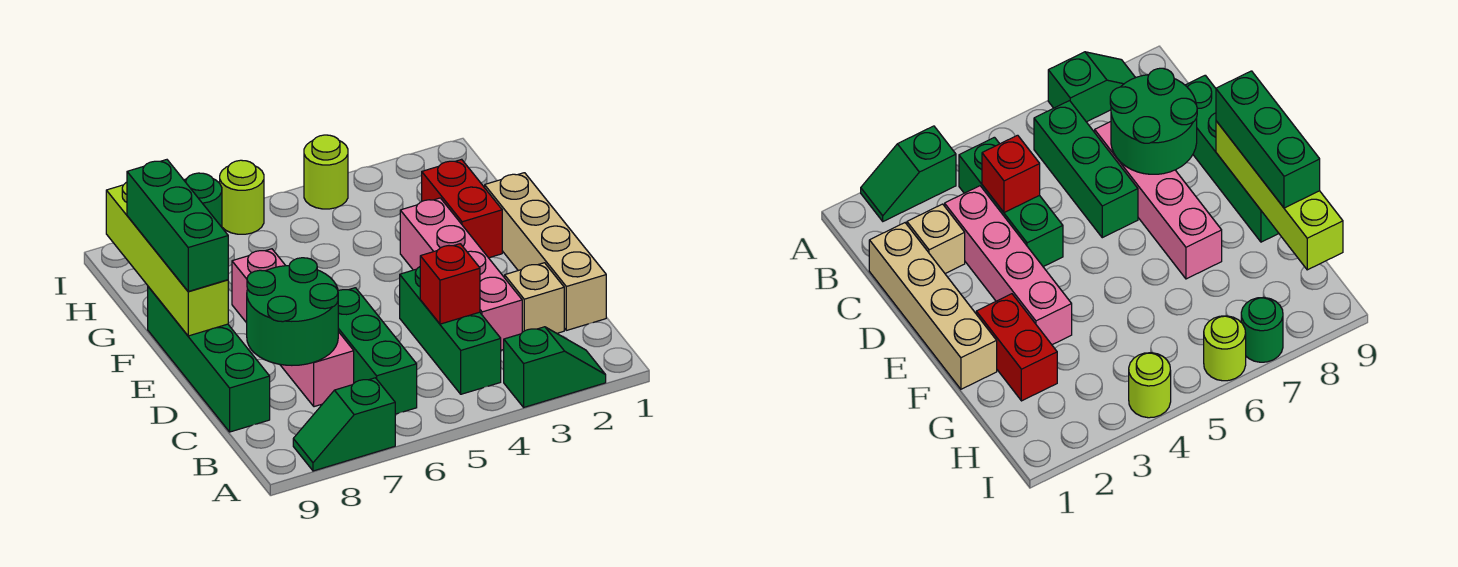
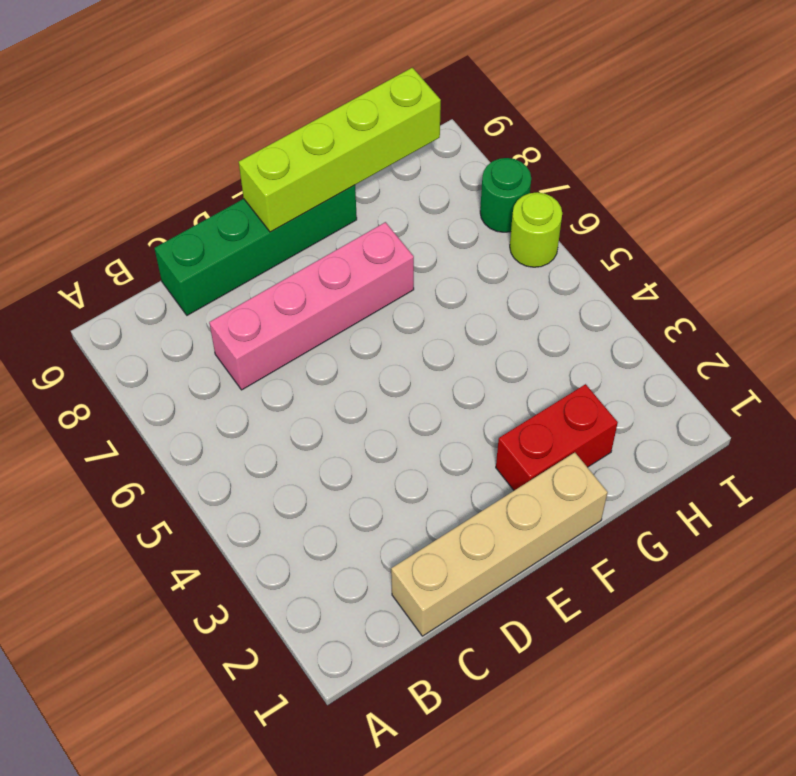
none -> green slope A2:A3 level 1 top 3
none -> green slope A7:A8 level 1 top 7
none -> green brick B4:D4 level 1

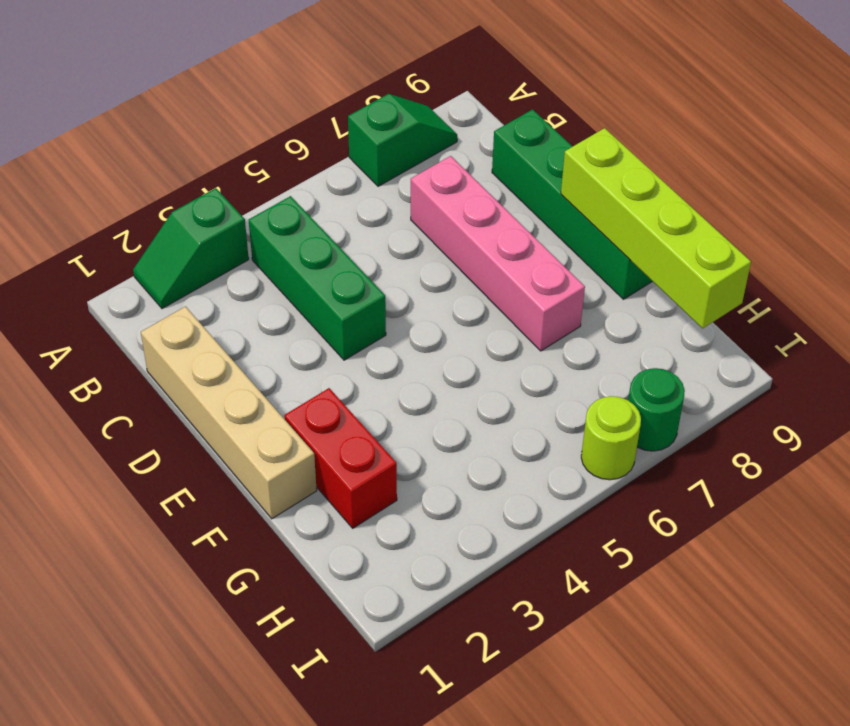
none -> green brick B6:D6 level 1
none -> tan brick C2 level 1
none -> pink brick C3:F3 level 1

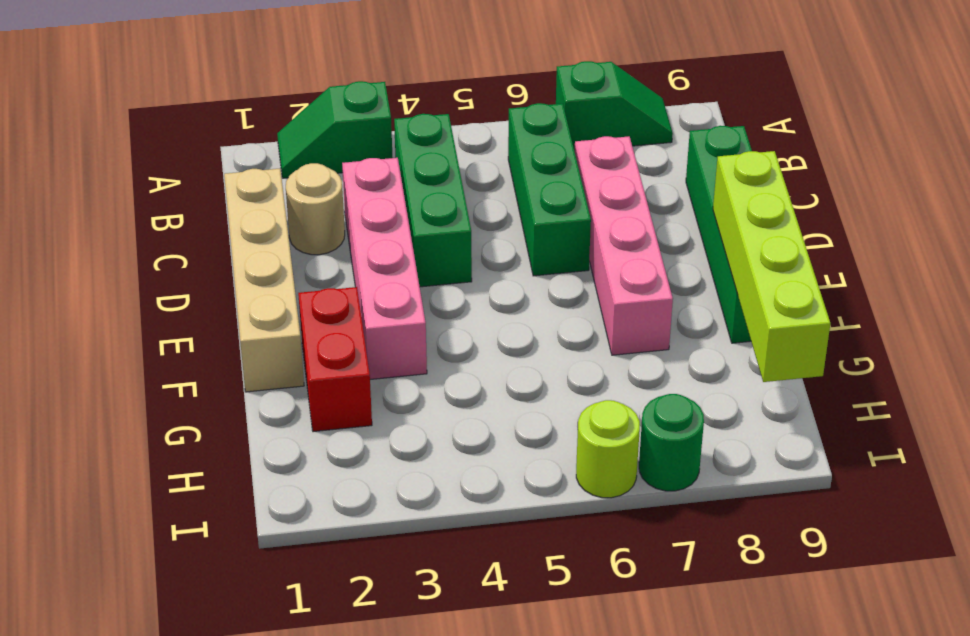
tan round brick C2 level 1 -> tan brick C2 level 1
none -> lime round brick I4 level 1
none -> red brick C4 level 2
none -> green round brick C7:D8 level 2

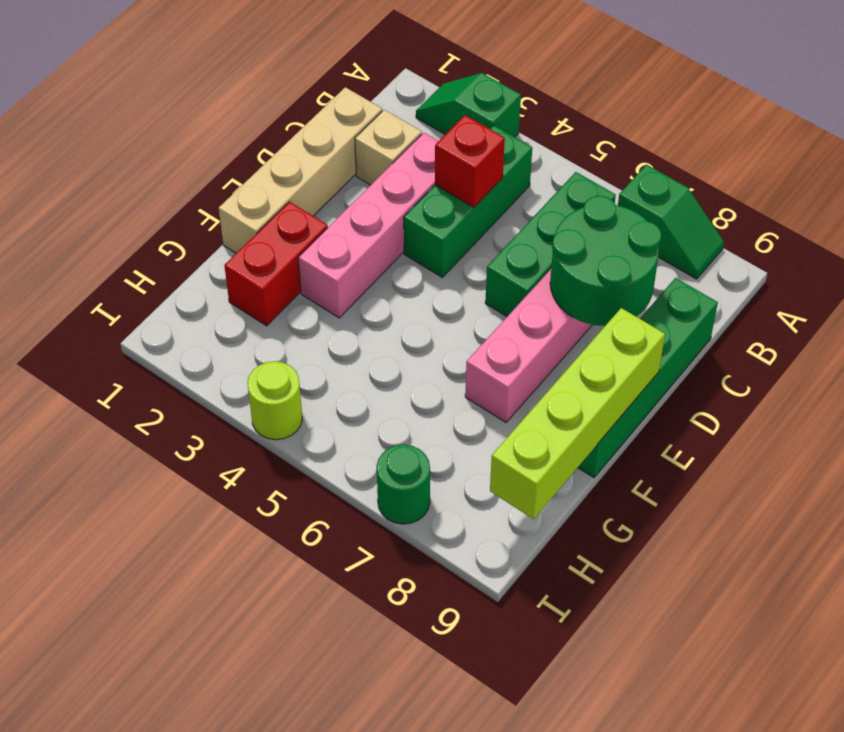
none -> lime round brick I6 level 1
none -> green brick E9:G9 level 3

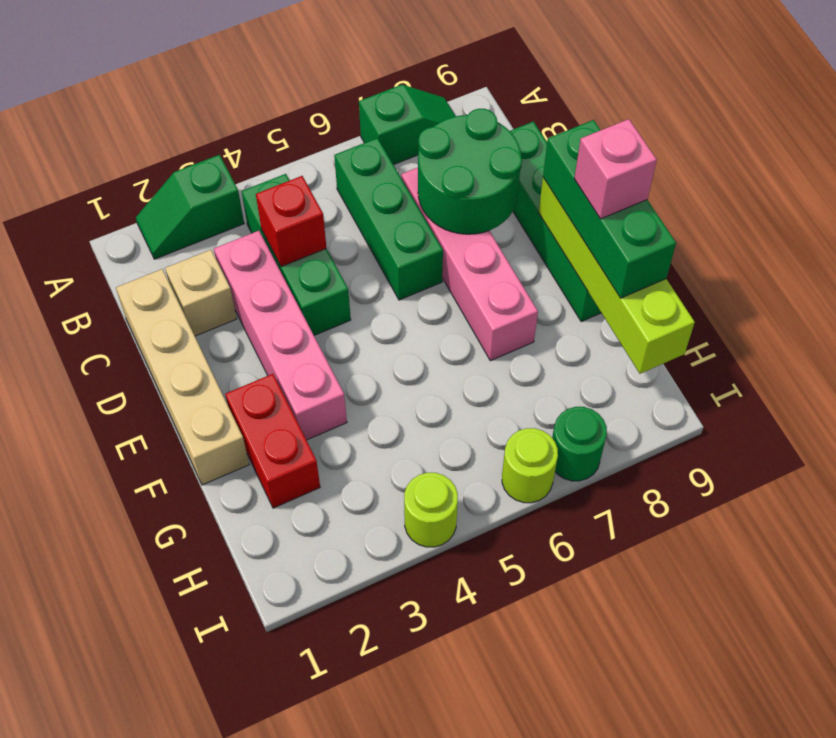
pink brick F9 level 4 -> none

